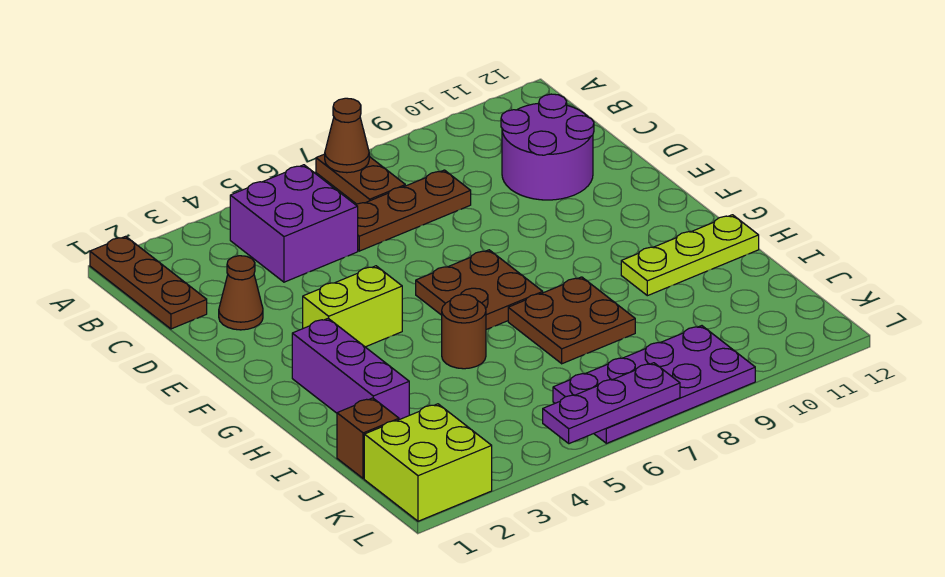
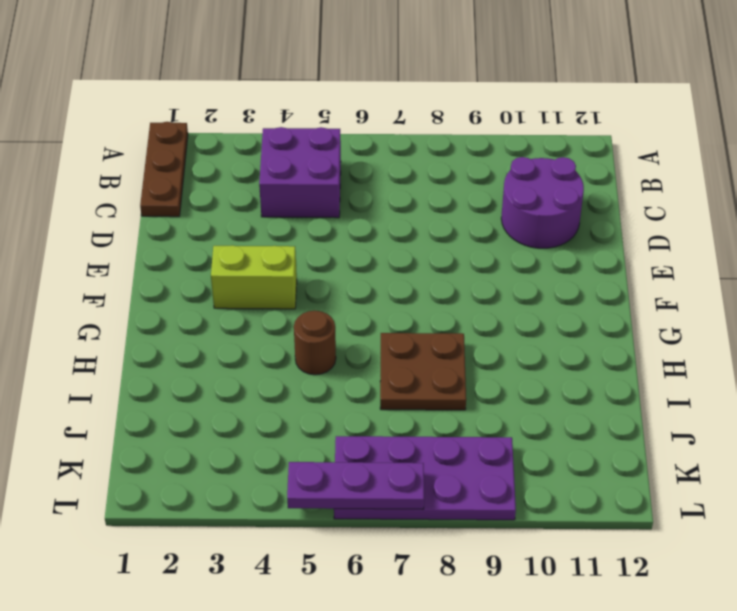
none -> brown plate A7:B7 level 1
none -> brown plate C6:C8 level 1
none -> brown cone D2 level 1

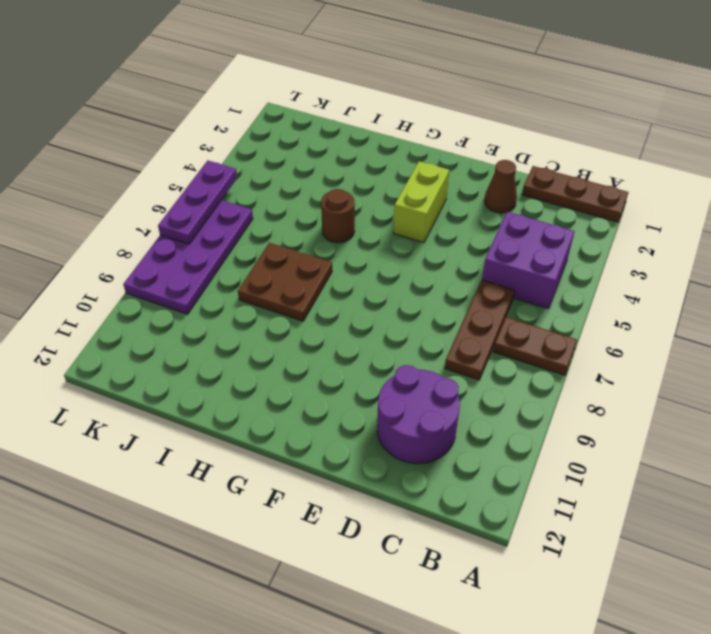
none -> brown plate F6:G7 level 1
none -> purple brick G2:I2 level 1
none -> lime plate H10:H12 level 1

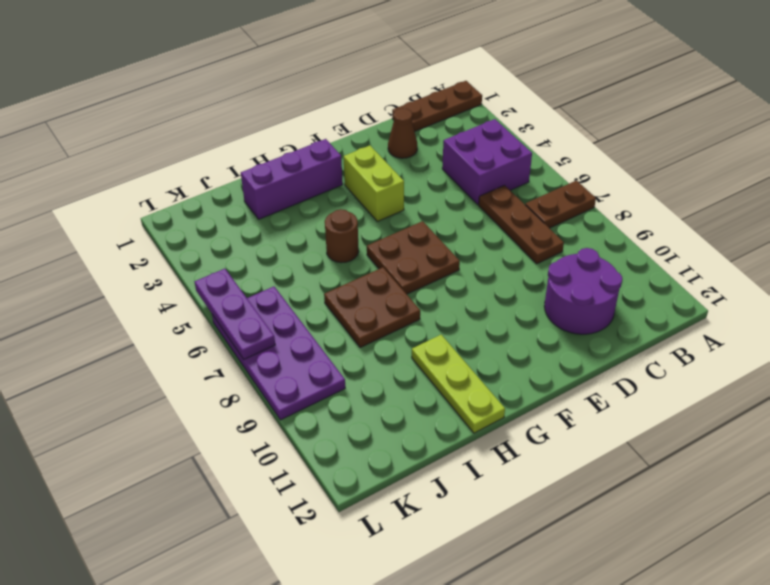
none -> brown brick J1 level 1
none -> lime brick K1:L2 level 1
none -> brown cone A7 level 2

